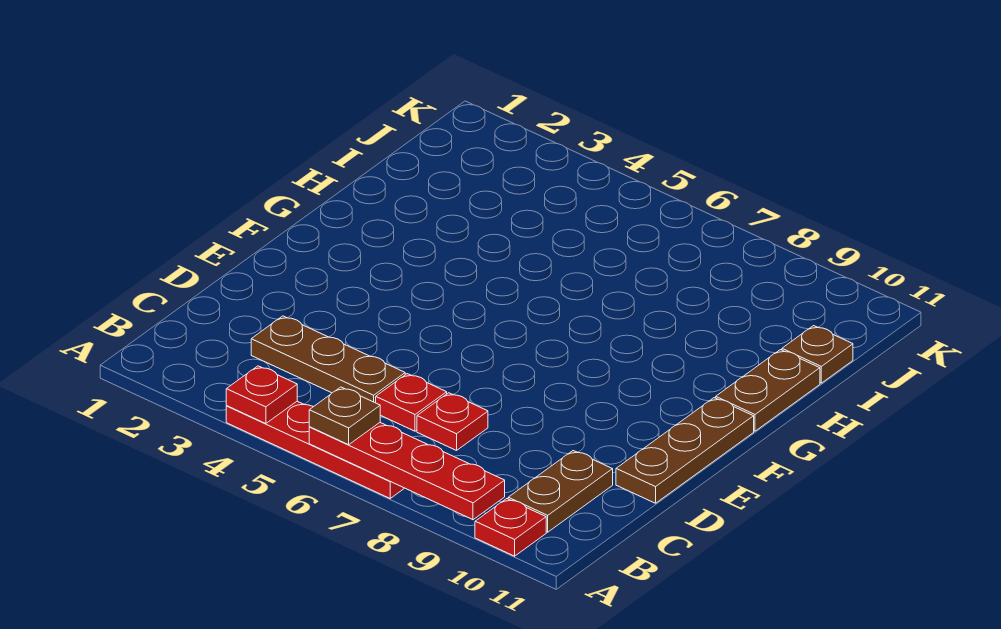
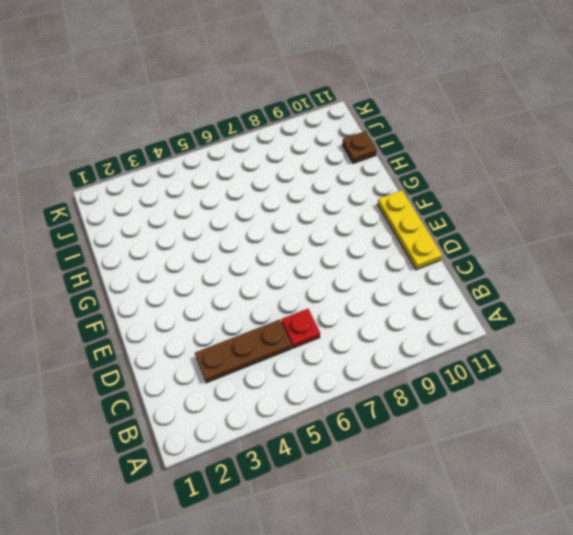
yellow plate D11:F11 level 1 -> brown plate D11:F11 level 1
none -> red plate A4:A7 level 1
none -> red plate A10 level 1
none -> brown plate B10:C10 level 1

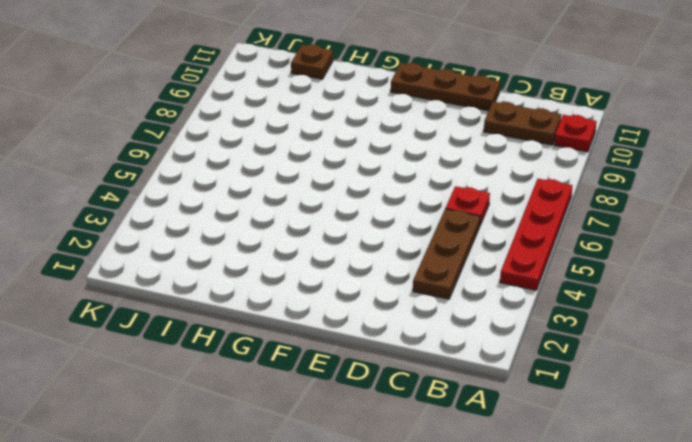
none -> red plate C7 level 1
none -> brown plate G11:H11 level 1
none -> red plate A4 level 2

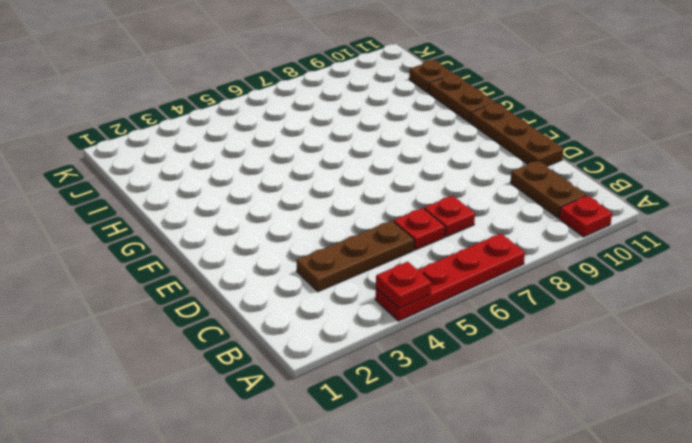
none -> red plate A6:A9 level 2
none -> brown plate A6 level 3

